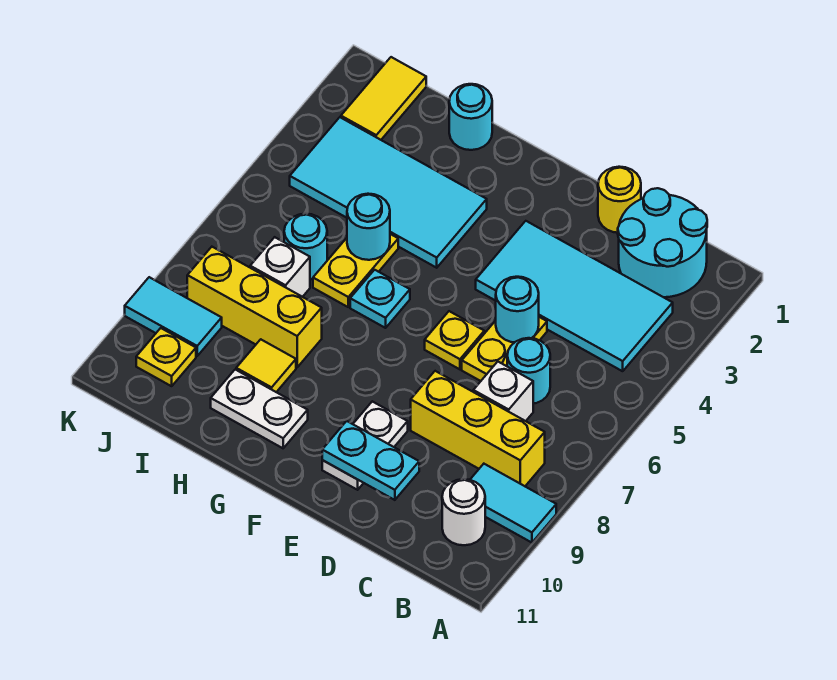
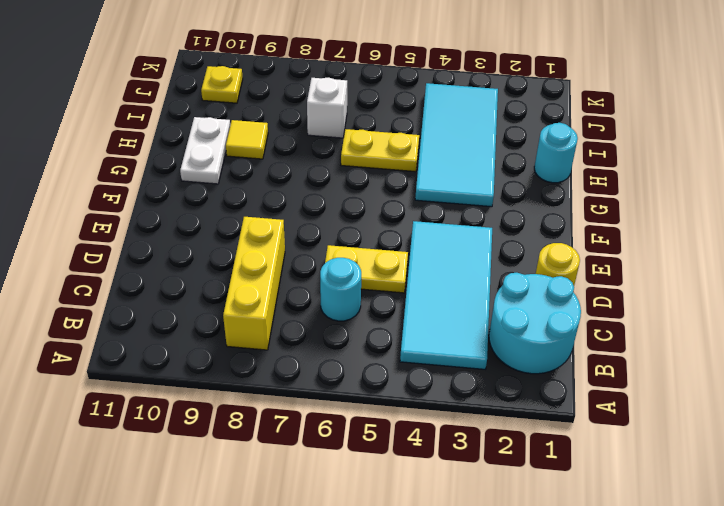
none -> cyan tile A9:B9 level 1
none -> white round brick B10 level 1
none -> white brick C7 level 1

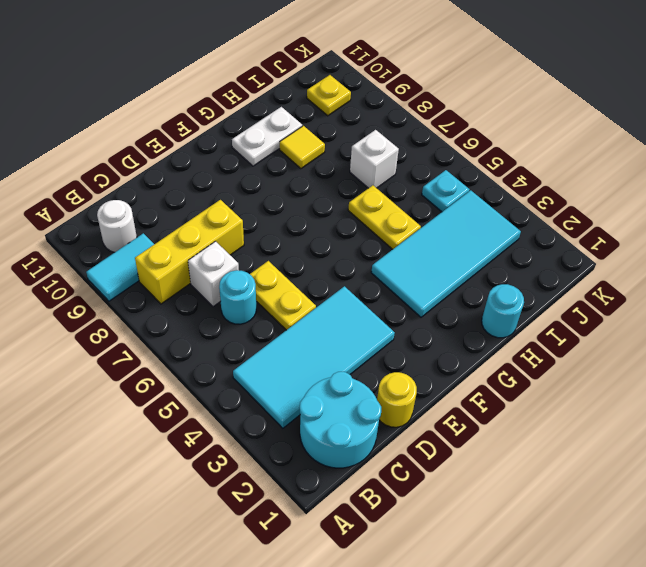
cyan plate J5 level 1 -> cyan plate G6 level 1
none -> yellow plate E6 level 1
none -> white plate E9:E10 level 1
none -> yellow brick H8:J8 level 1

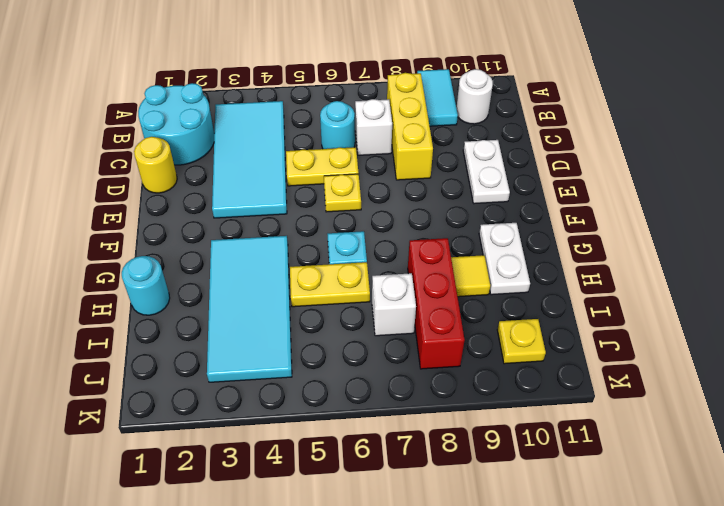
white plate D10:E10 level 1 -> white plate E9:E10 level 1
red brick H8:J8 level 1 -> yellow brick H8:J8 level 1
none -> cyan round brick I6 level 1
none -> yellow tile J1:J2 level 1
none -> cyan tile J9:K9 level 1

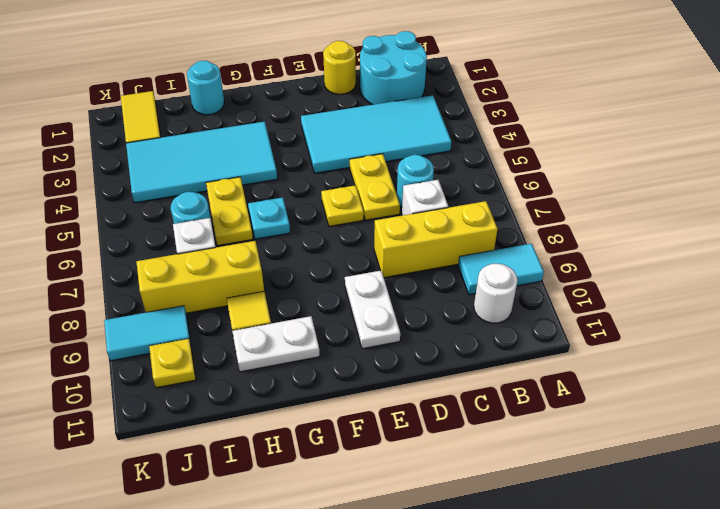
none -> cyan round brick D5 level 2
none -> cyan plate D10:E10 level 2
none -> cyan round brick H5 level 2

